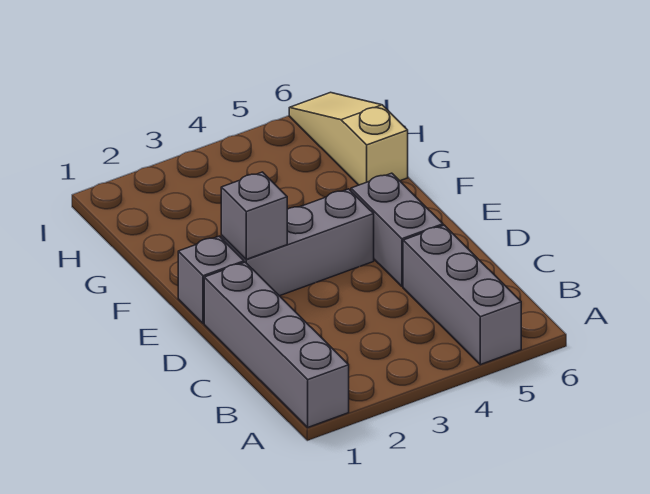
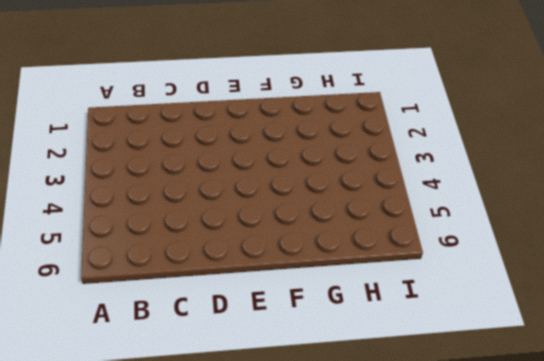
none -> grey brick A1:D1 level 1
none -> grey brick A5:C5 level 1

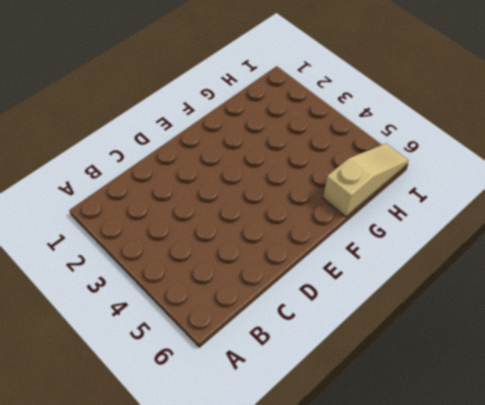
none -> grey brick A1:D1 level 1
none -> grey brick A5:C5 level 1

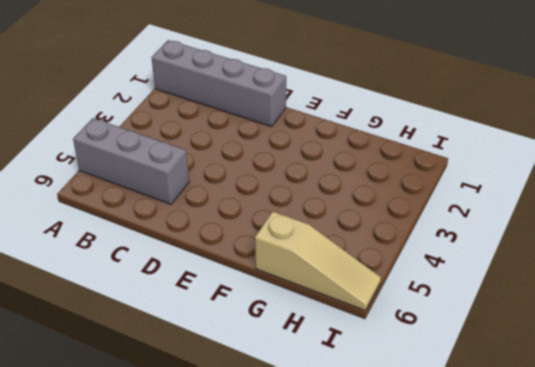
none -> grey brick D5:E5 level 1
none -> grey brick E1 level 1

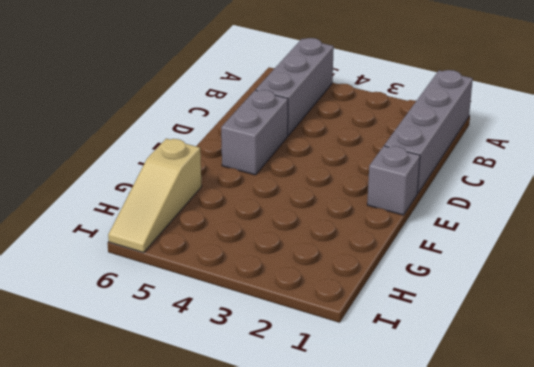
none -> grey brick E2:E4 level 1
none -> grey brick E2 level 2

